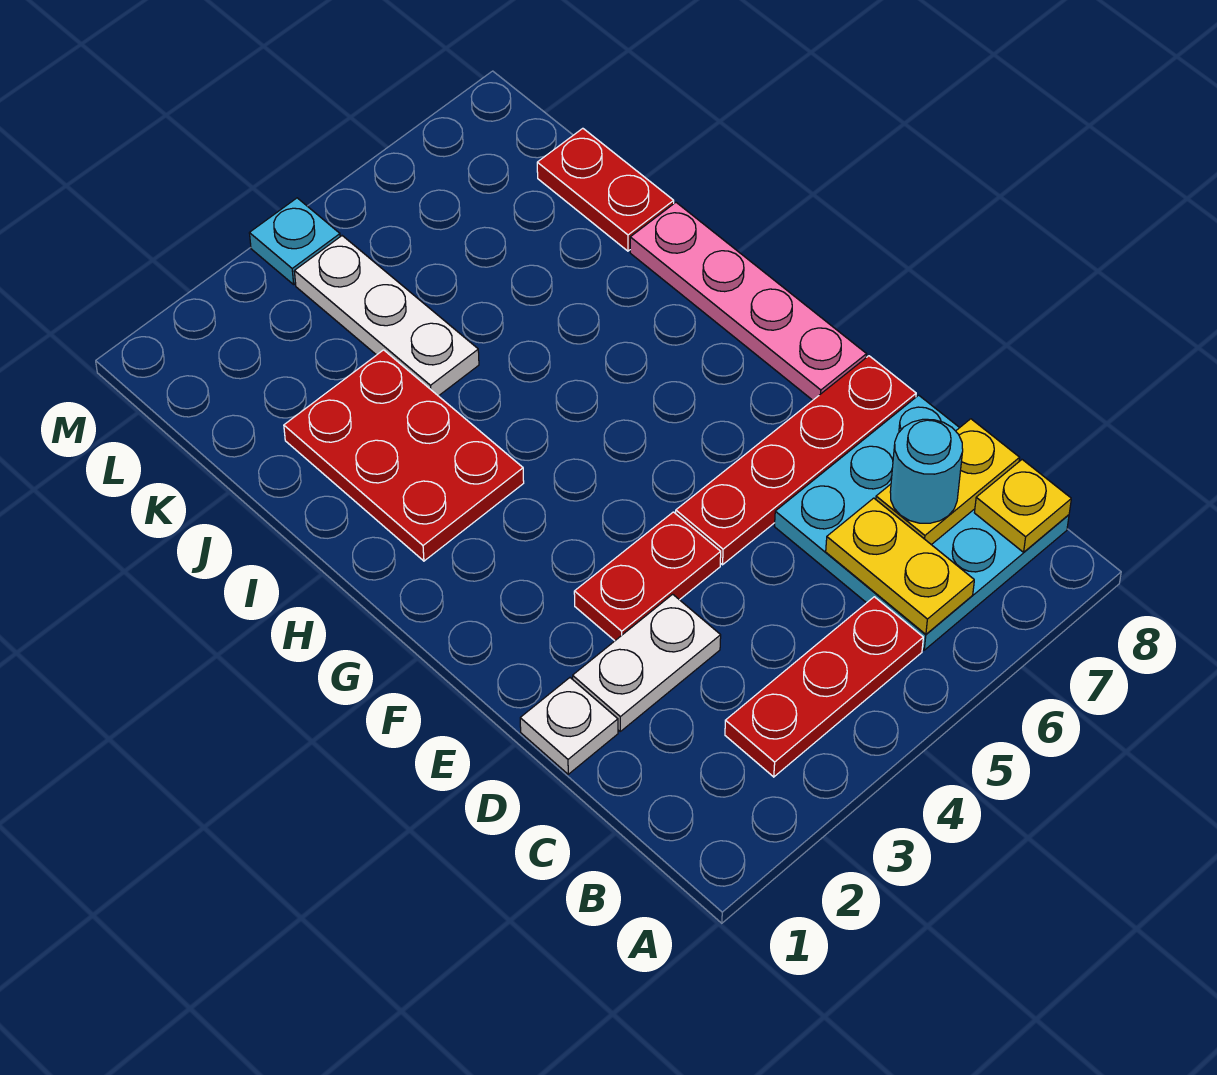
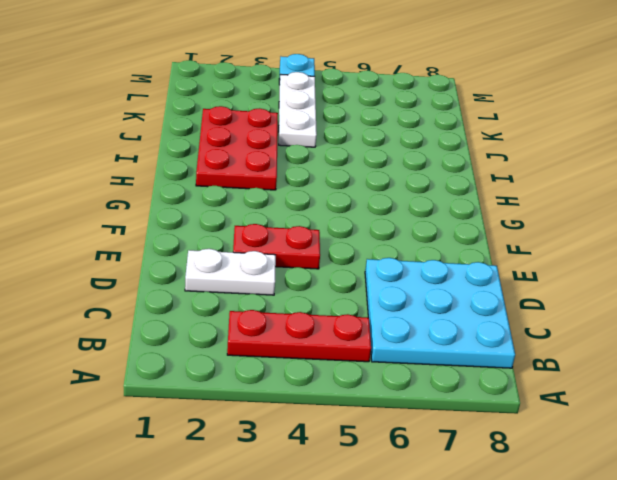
none -> white plate D1 level 1
none -> red plate E5:E8 level 1
none -> pink plate F8:I8 level 1

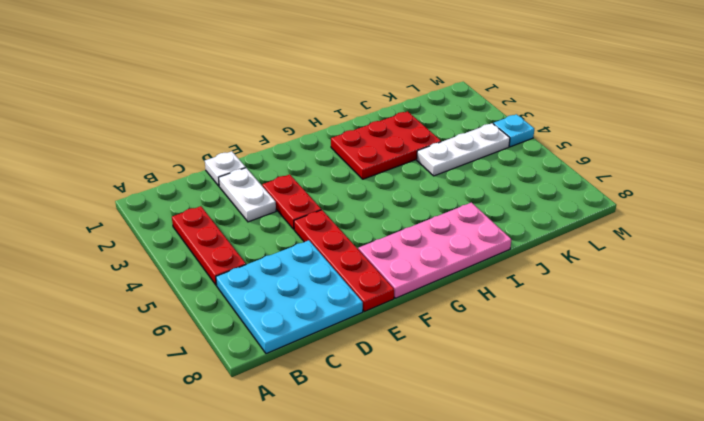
pink plate F7:I8 level 1 -> pink plate F8:I8 level 1
none -> red plate J8:K8 level 1
none -> yellow plate B6:C6 level 2
none -> yellow plate B8 level 2

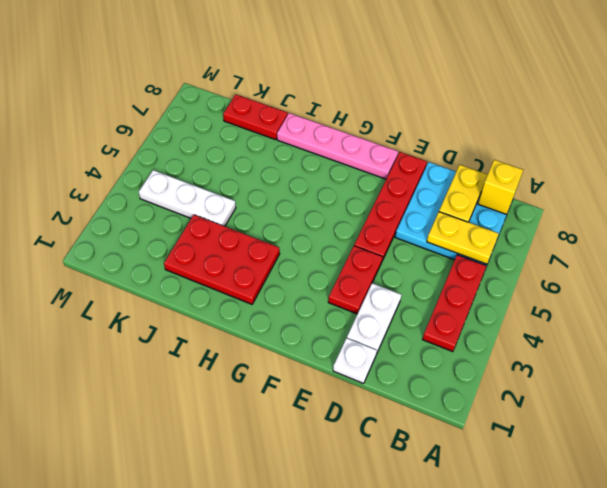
yellow brick B8 level 2 -> yellow plate B8 level 2
none -> cyan plate M4 level 1
none -> cyan round brick C7 level 3

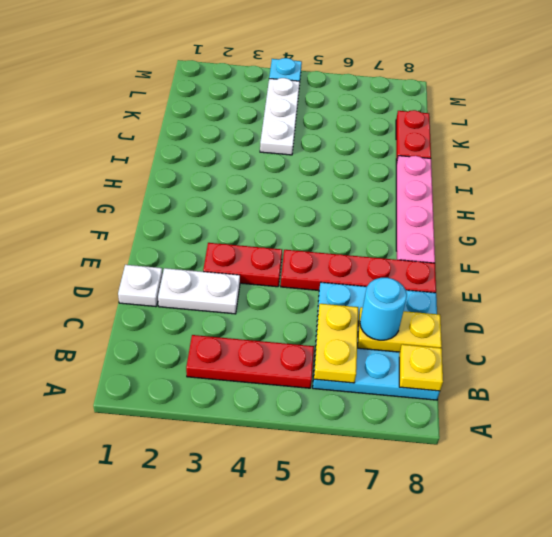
none -> red plate H2:J3 level 1

